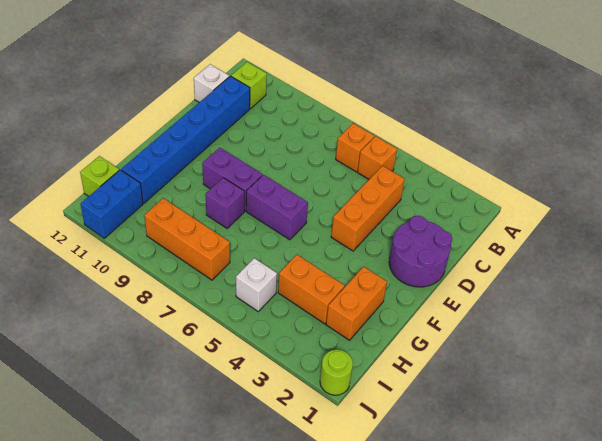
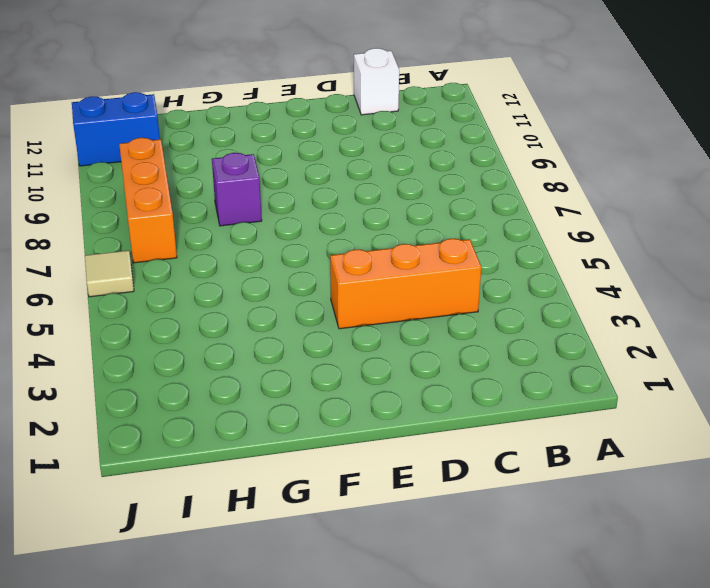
tan tile J6 level 1 -> none
none -> orange brick B5 level 1
none -> orange brick B6 level 1
none -> lime brick B11 level 1

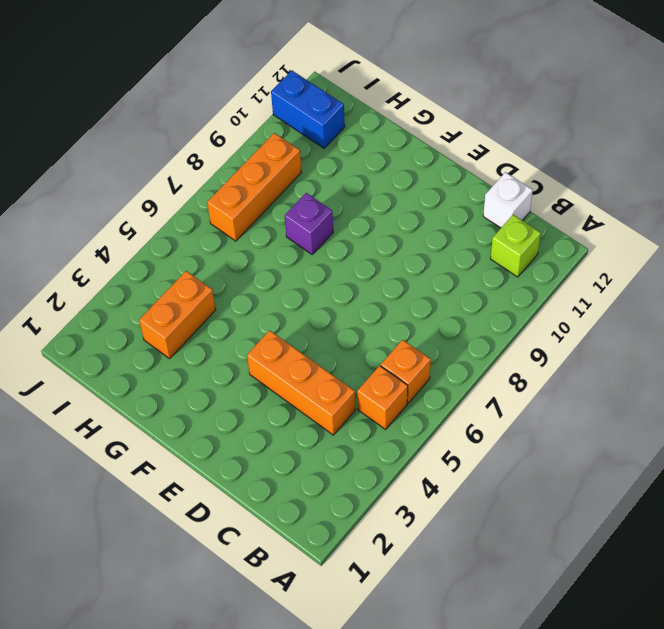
none -> blue brick C11:H11 level 1
none -> purple round brick D1:E2 level 1
none -> purple brick F6:F7 level 1

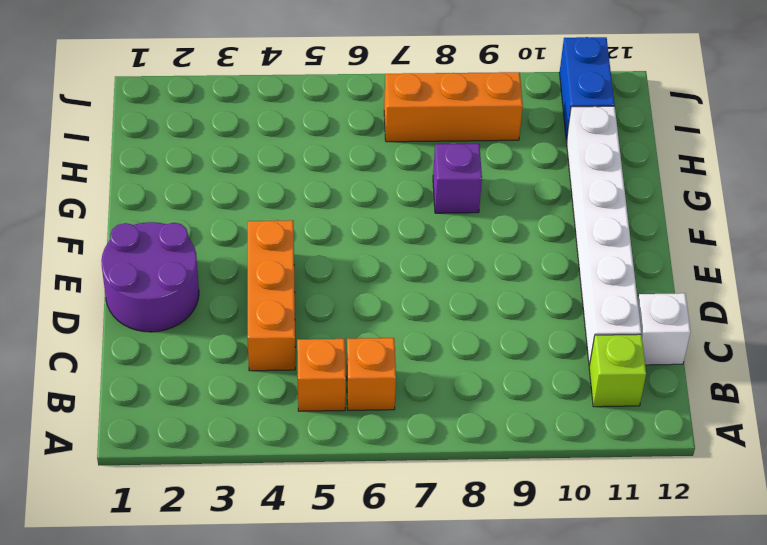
white brick C11:H11 level 1 -> blue brick C11:H11 level 1
none -> purple brick F6:F7 level 1
none -> purple brick F8:F9 level 1
none -> orange brick G2:H2 level 1

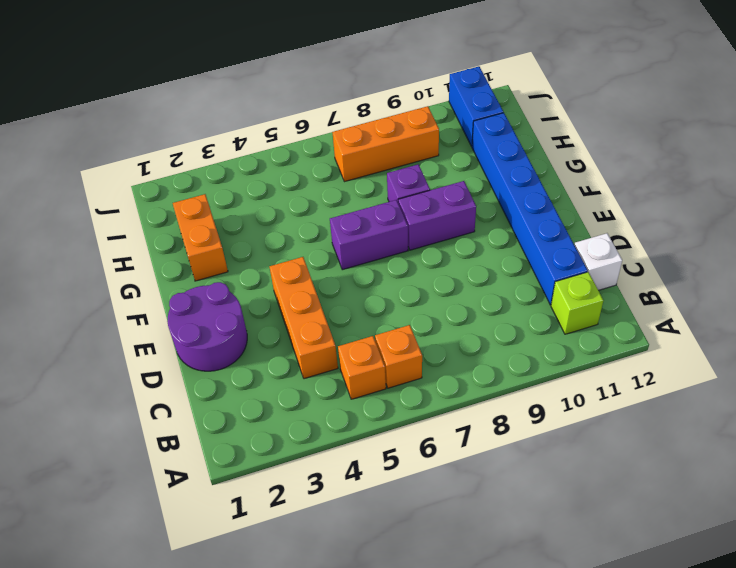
none -> orange brick H3:H4 level 1
none -> white brick I5 level 1
none -> lime brick I12 level 1

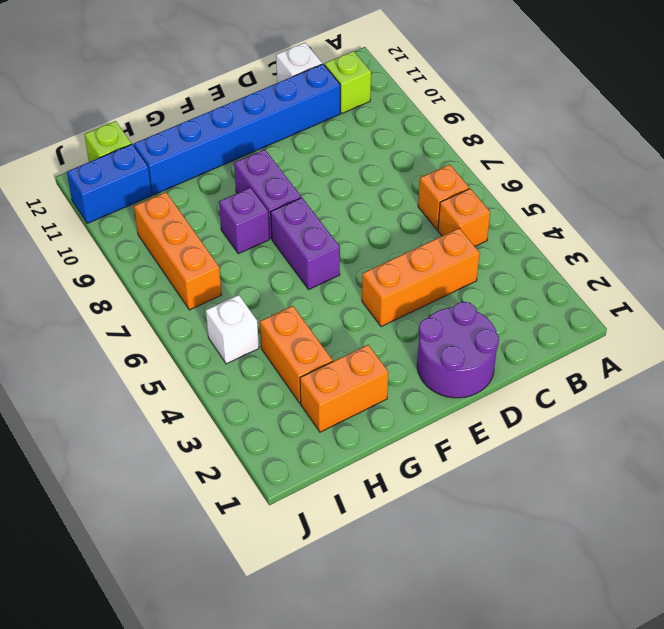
none -> lime round brick J1 level 1

